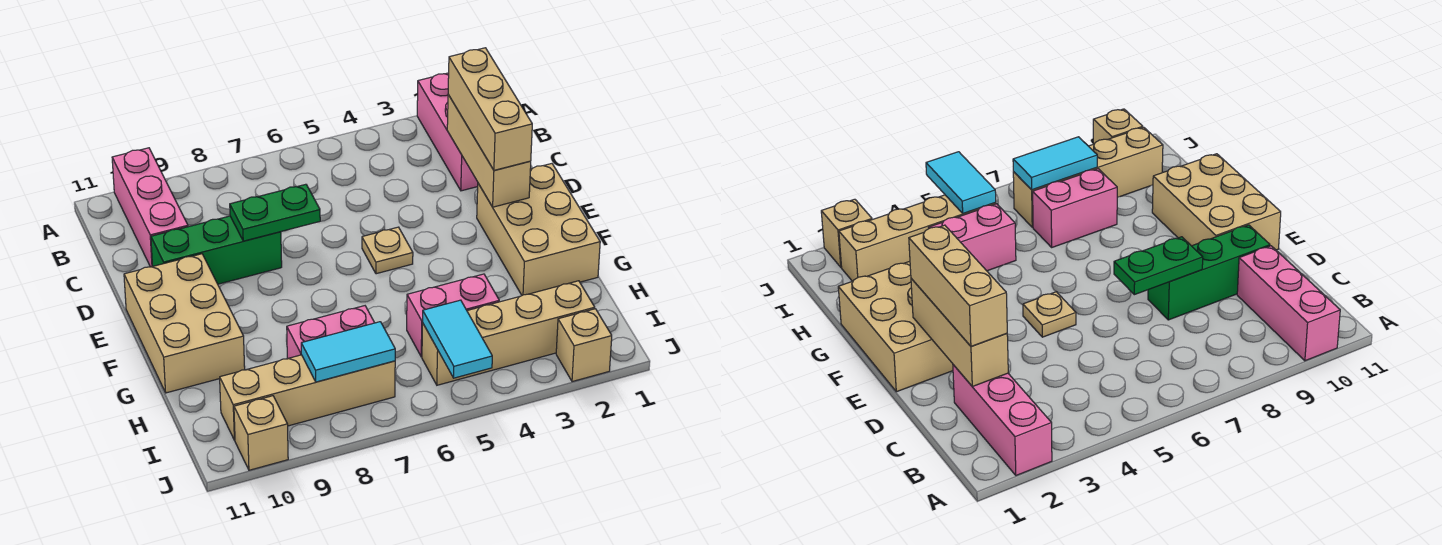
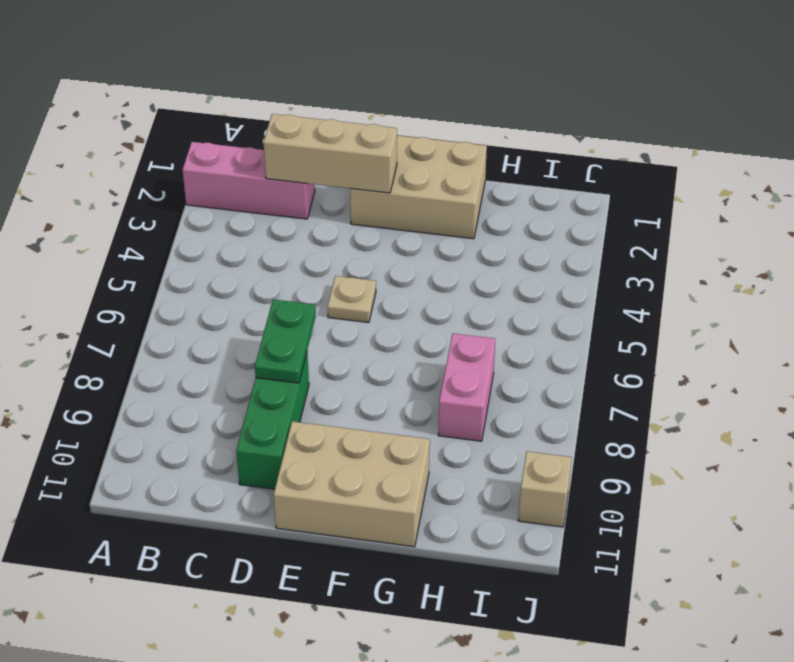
none -> pink brick A10:C10 level 1
none -> pink brick H4:H5 level 1
none -> tan brick I2:I5 level 1

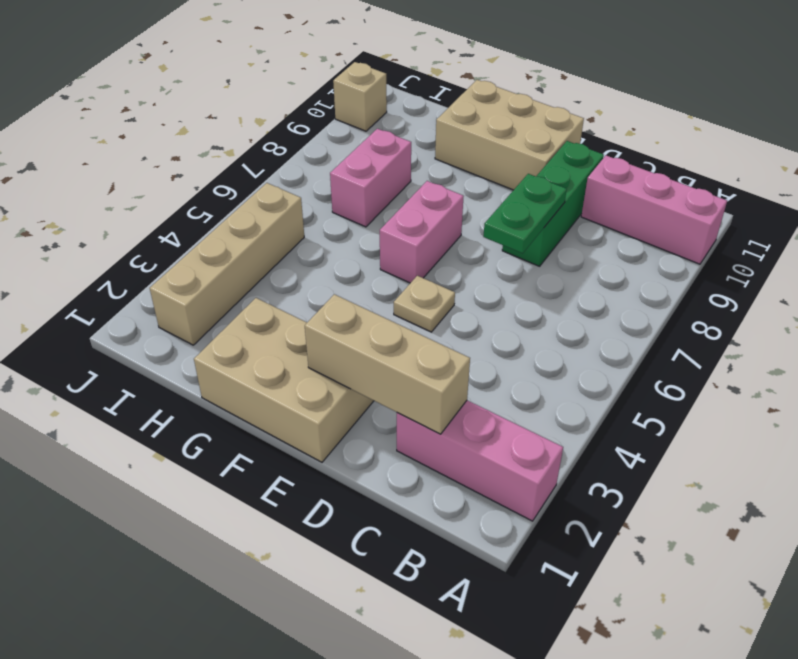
pink brick F6:F7 level 1 -> pink brick H4:H5 level 1
none -> tan brick I7:I10 level 1
none -> tan brick J2 level 1
none -> cyan tile I5:J5 level 2

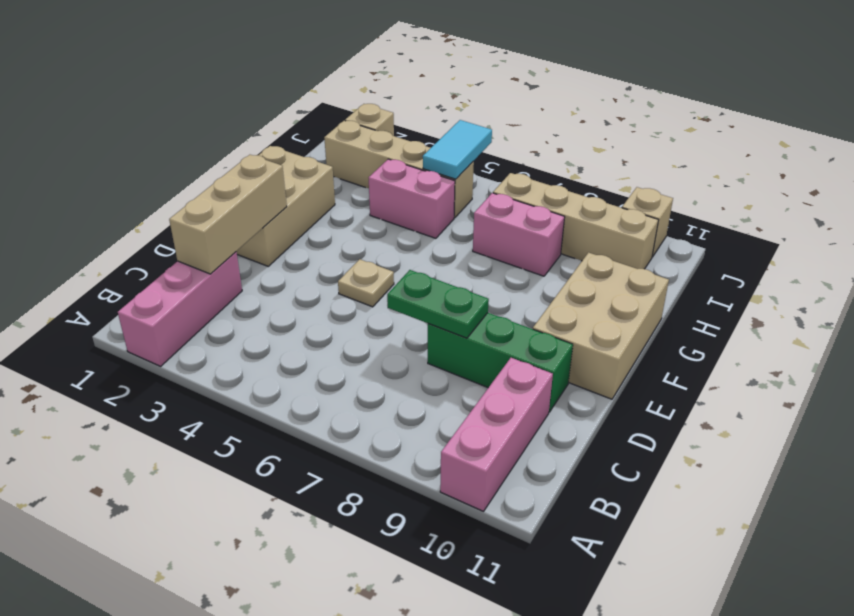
none -> cyan tile I7:I8 level 2
none -> tan brick C2:E2 level 3

